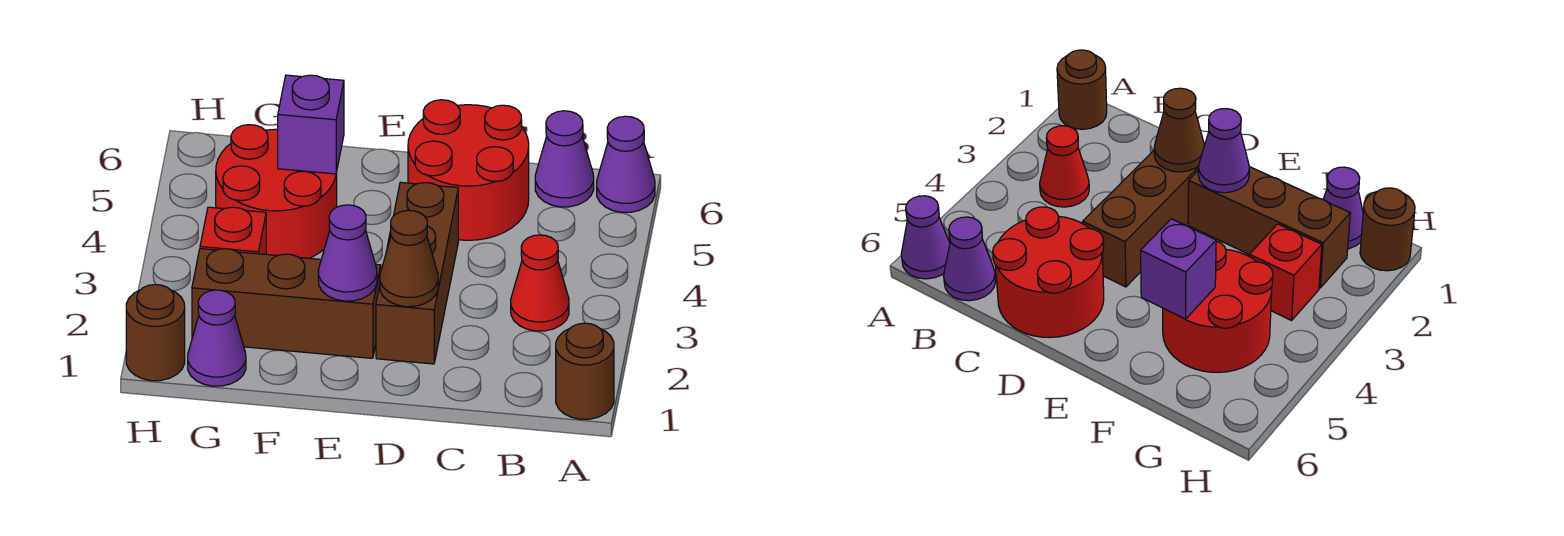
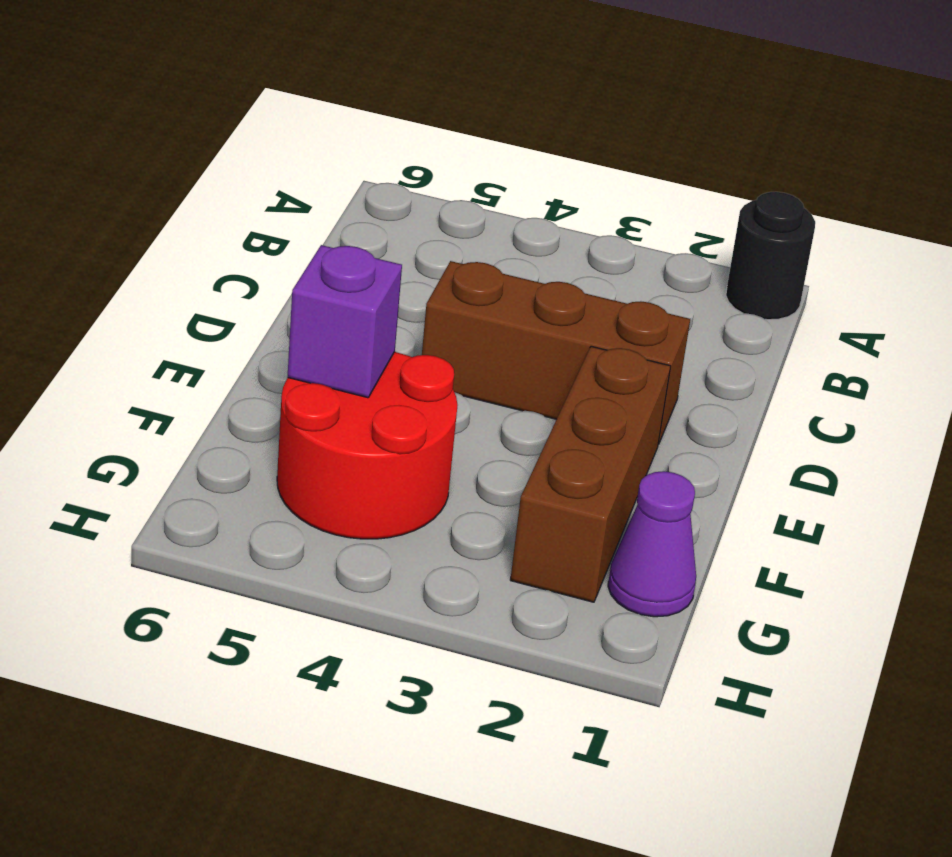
black round brick A1 level 1 -> brown round brick A1 level 1
none -> purple cone A6 level 1
none -> red cone B3 level 1
none -> purple cone B6 level 1

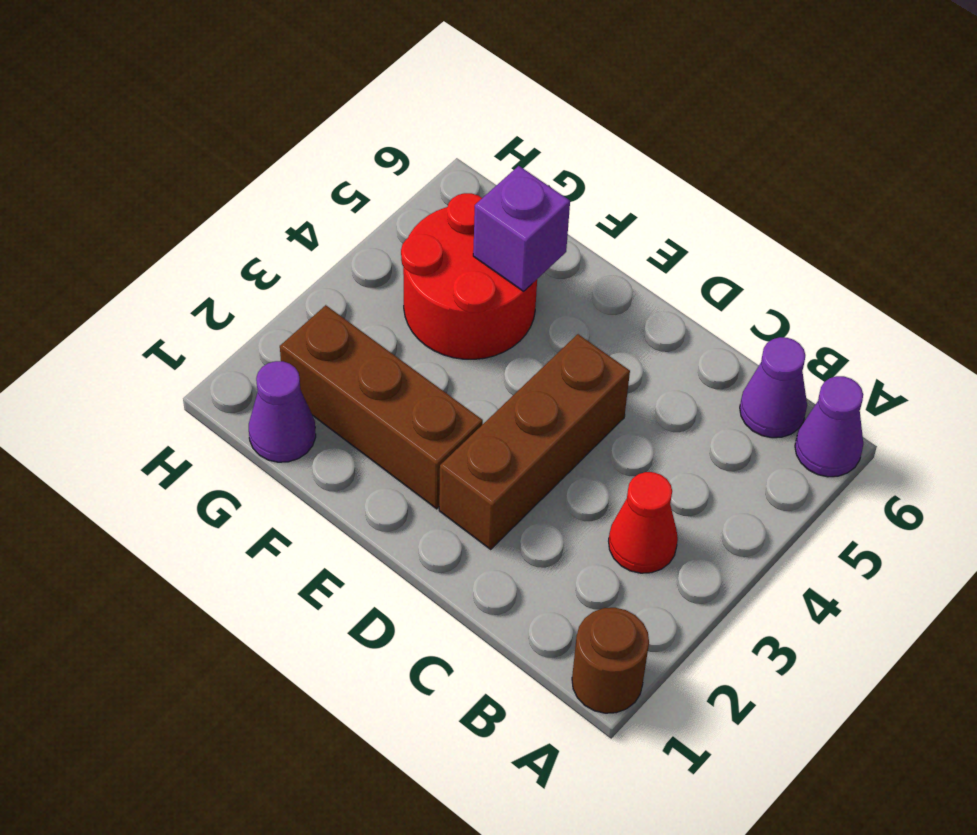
none -> red round brick C5:D6 level 1
none -> red brick G3 level 1
none -> brown round brick H1 level 1

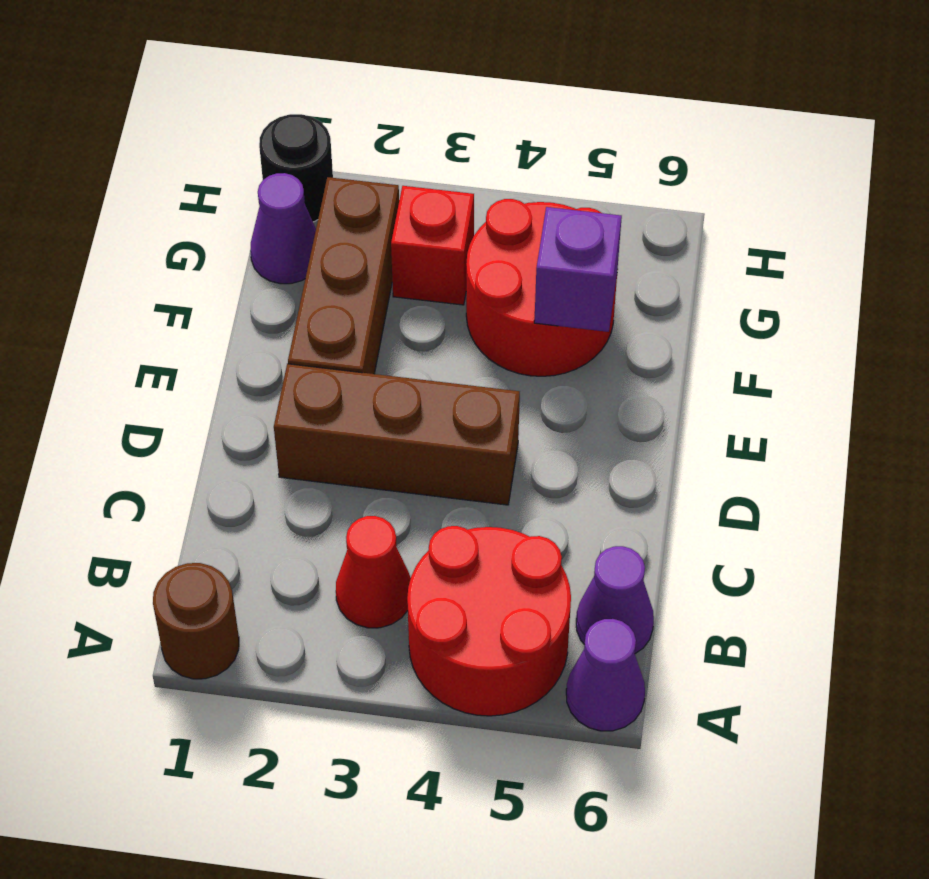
red round brick A4:B5 level 1 -> red round brick C5:D6 level 1
black round brick H1 level 1 -> brown round brick H1 level 1
none -> brown cone D2 level 2
none -> purple cone E2 level 2

